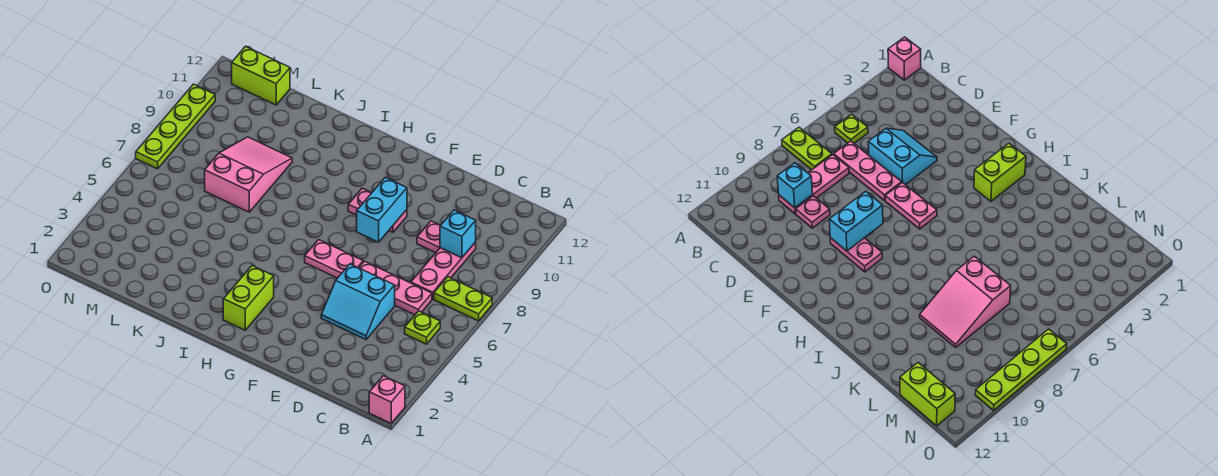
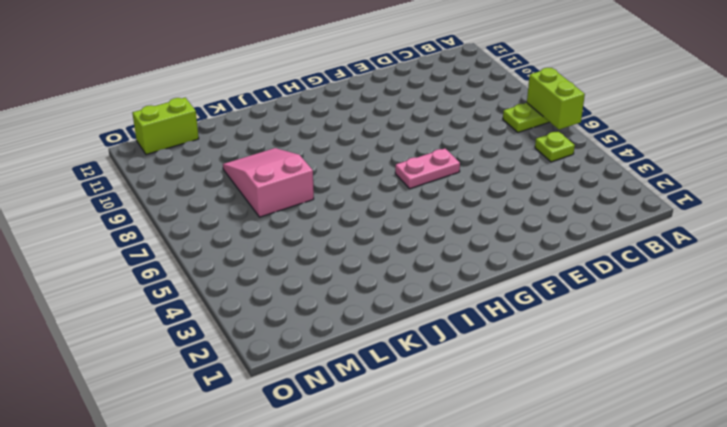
lime brick A6:A7 level 2 -> lime brick H2:H3 level 1
none -> pink brick A1 level 1
none -> pink plate C6:E6 level 1
none -> pink plate C7:C9 level 1

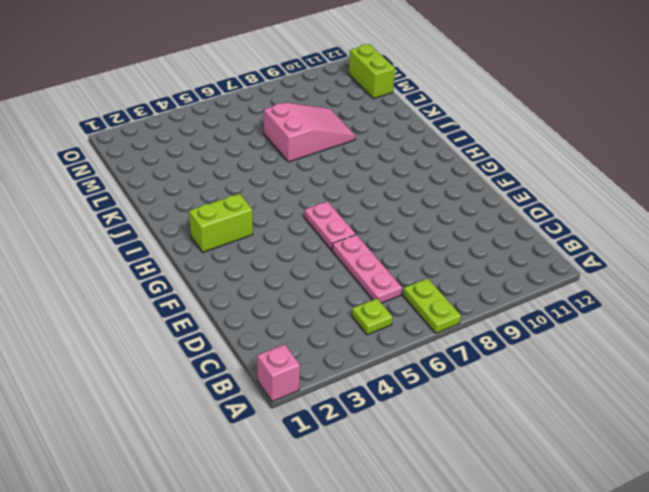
none -> pink plate C7:C9 level 1
none -> cyan slope D4:E5 level 1 top 5
none -> pink plate D9 level 1

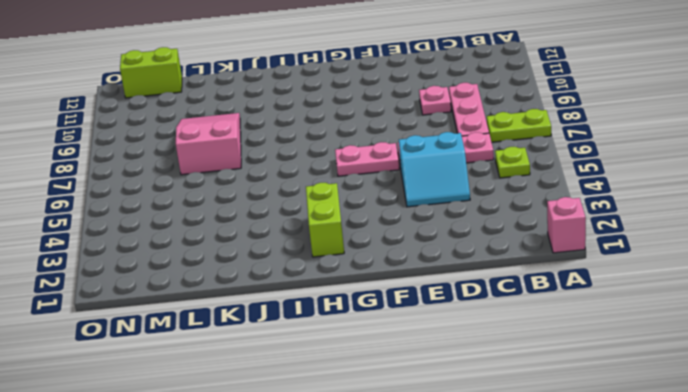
none -> pink plate F9:G9 level 1
none -> lime plate O7:O10 level 1
none -> cyan brick C9 level 2

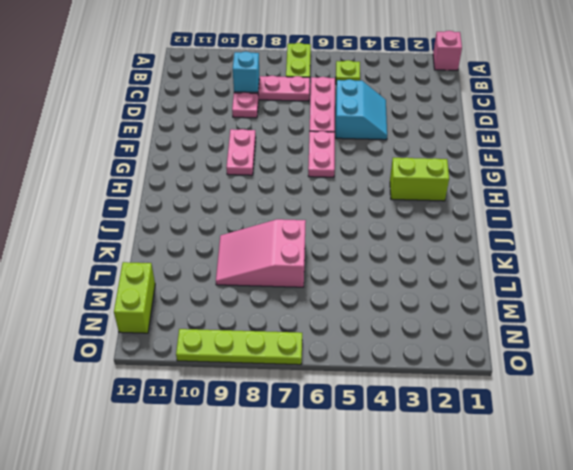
none -> cyan brick F8:F9 level 2

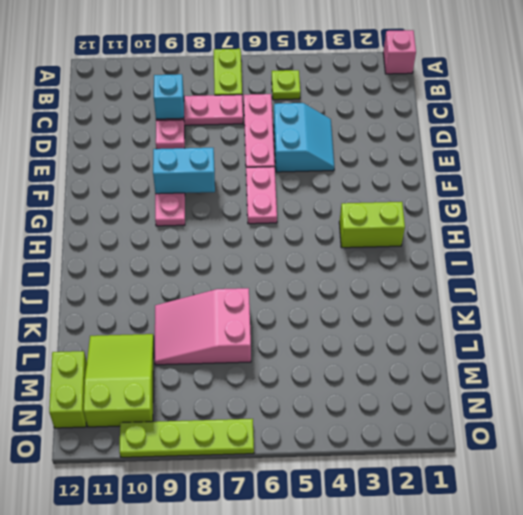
lime slope L10:N11 level 1 top N -> none

